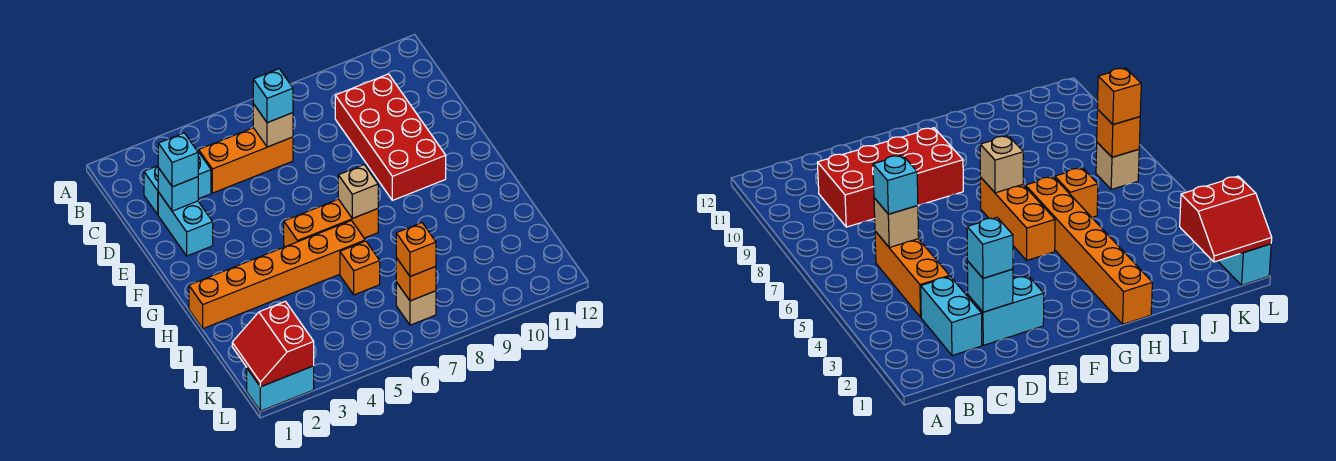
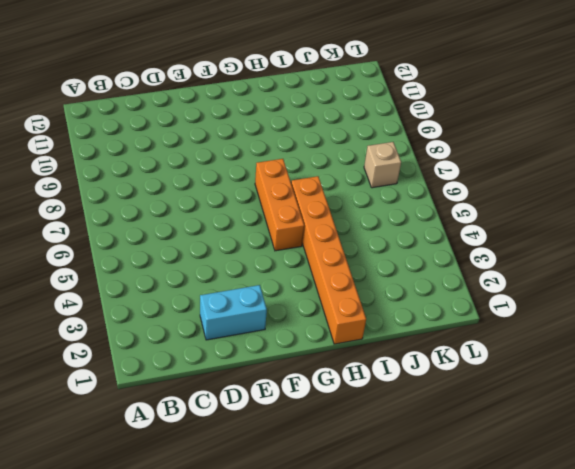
none -> cyan brick C2:C3 level 1
none -> orange brick C4:C6 level 1
none -> red brick C9:F10 level 1

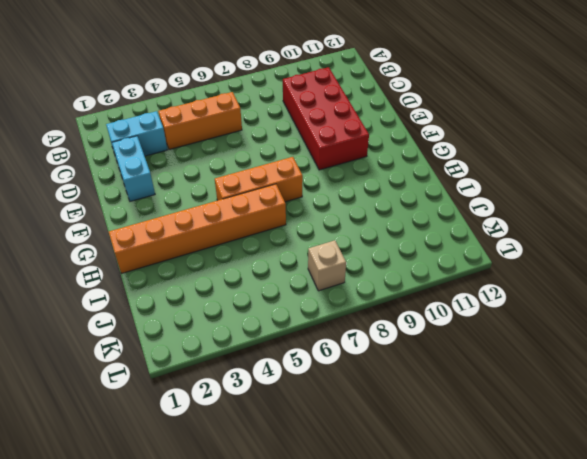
none -> orange brick I6 level 1
none -> cyan brick L1:L2 level 1
none -> tan brick C6 level 2

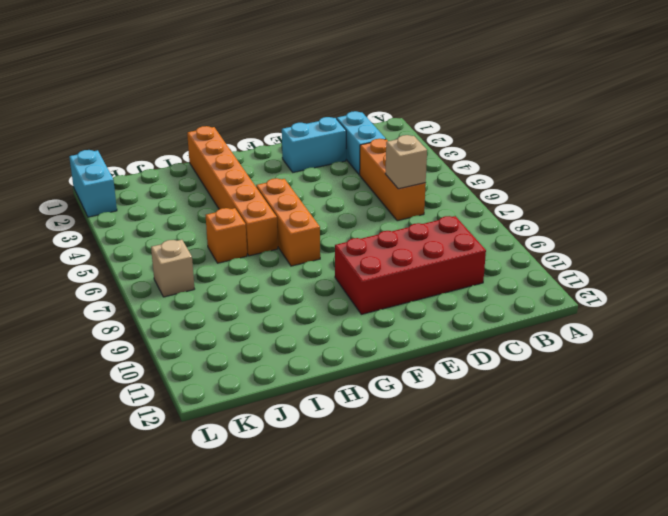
none -> cyan brick D2 level 2
none -> tan brick G7 level 2
none -> red slope K1:L2 level 2 top 2

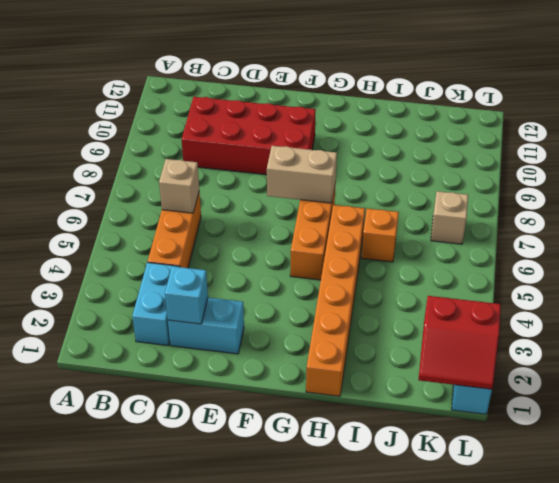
tan brick F7:G7 level 2 -> tan brick G7 level 2
none -> orange brick K7 level 2
none -> cyan brick C6 level 3
none -> cyan brick D2 level 3

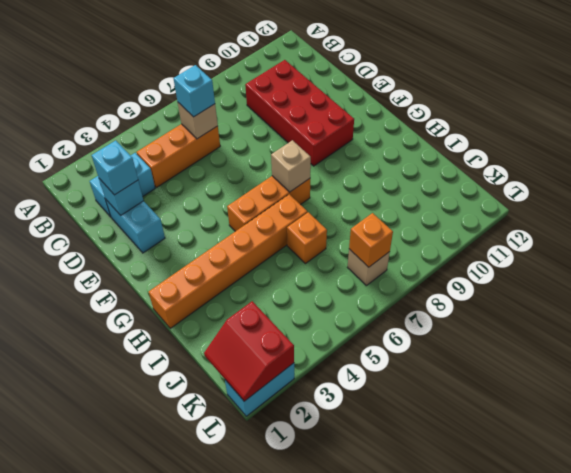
none -> orange brick K7 level 3

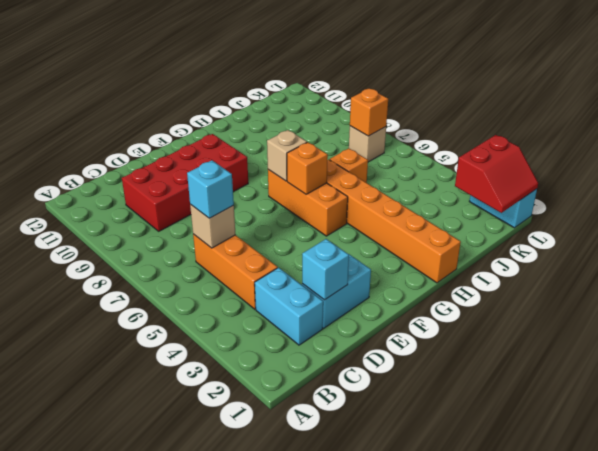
orange brick G6 level 2 -> orange brick K7 level 3
none -> cyan brick D2 level 3

